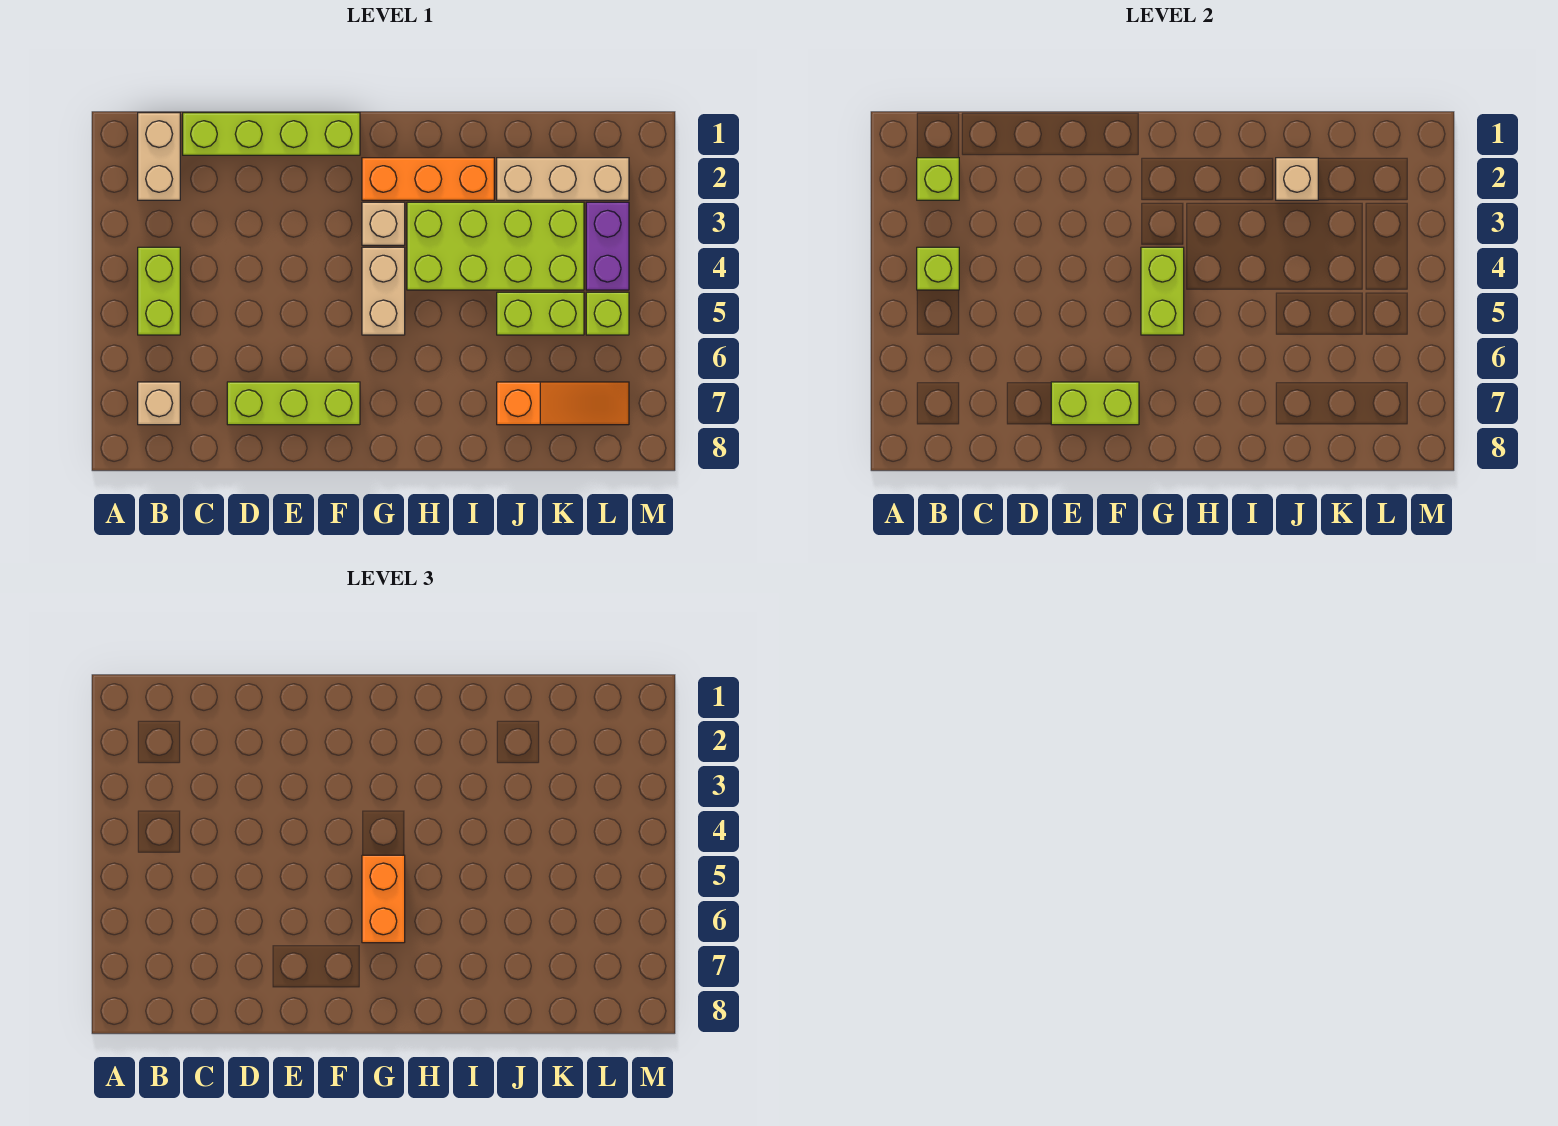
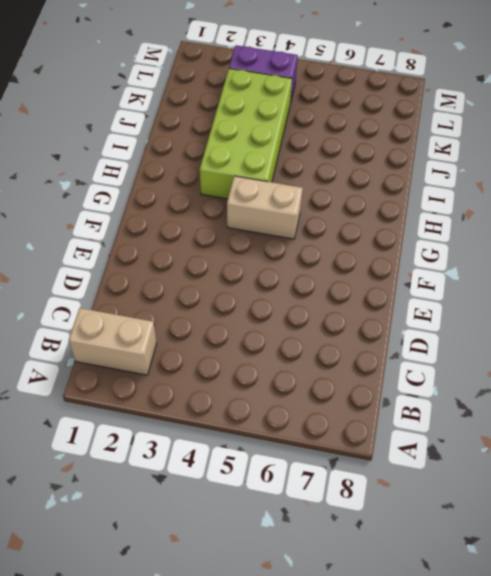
none -> lime brick B4:B5 level 1
none -> tan brick B7 level 1
none -> lime brick C1:F1 level 1

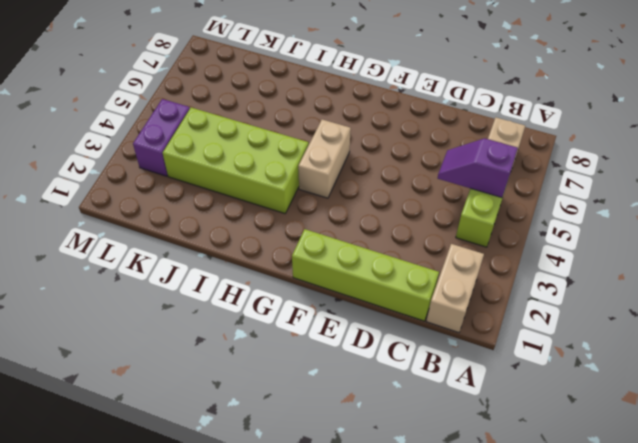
purple slope B5:C5 level 2 top B -> none
none -> lime brick D7:F7 level 1
none -> orange brick G2:I2 level 1
none -> tan brick G3 level 1

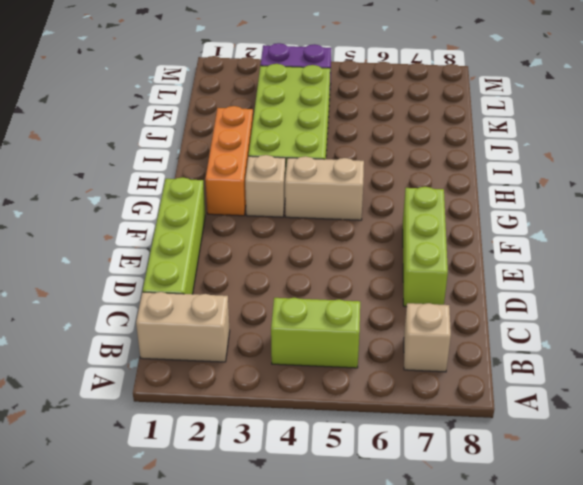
none -> tan brick J2:L2 level 1
none -> lime brick J5:K5 level 1
none -> orange slope J7:L7 level 1 top J

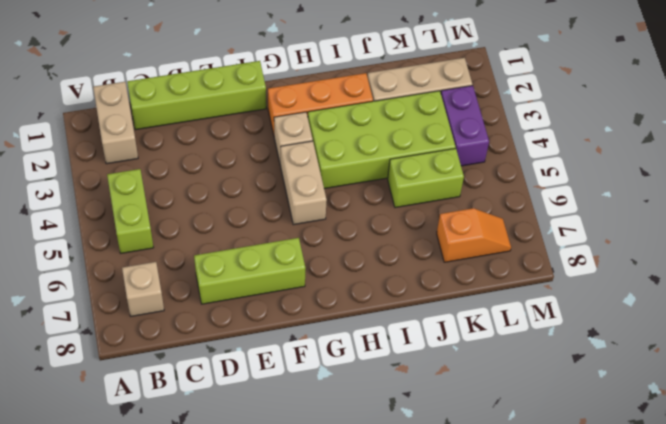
orange slope K7:L7 level 1 top K -> orange slope J7:L7 level 1 top J
none -> lime brick L5 level 1
none -> lime brick B2 level 2
none -> lime brick B4 level 2

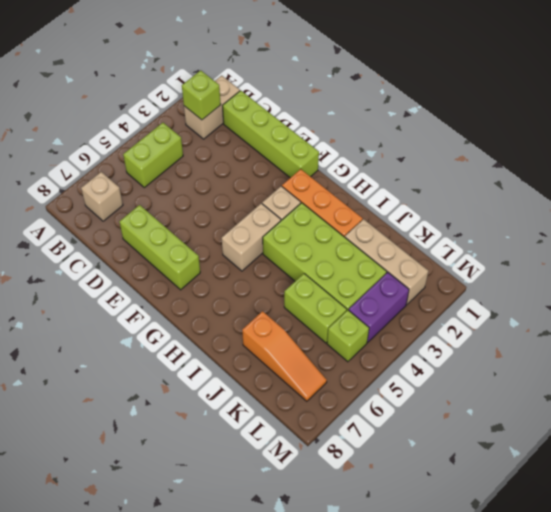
none -> lime brick B4 level 2
none -> lime brick E7:F7 level 2
none -> lime brick G4:G5 level 2

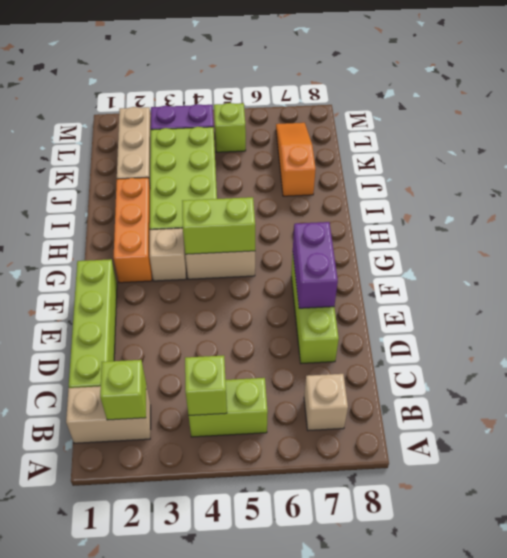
purple brick E7:F7 level 2 -> lime brick E7:F7 level 2
none -> lime brick J5:K5 level 1
none -> tan brick J2 level 2
none -> orange brick G5:G6 level 3

